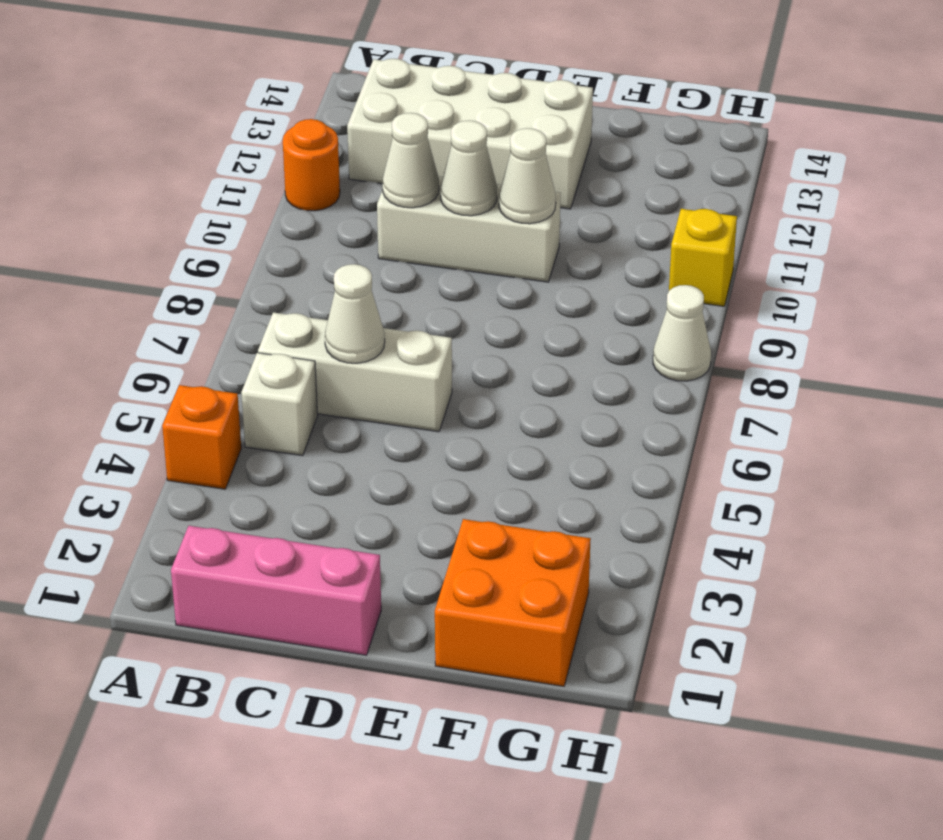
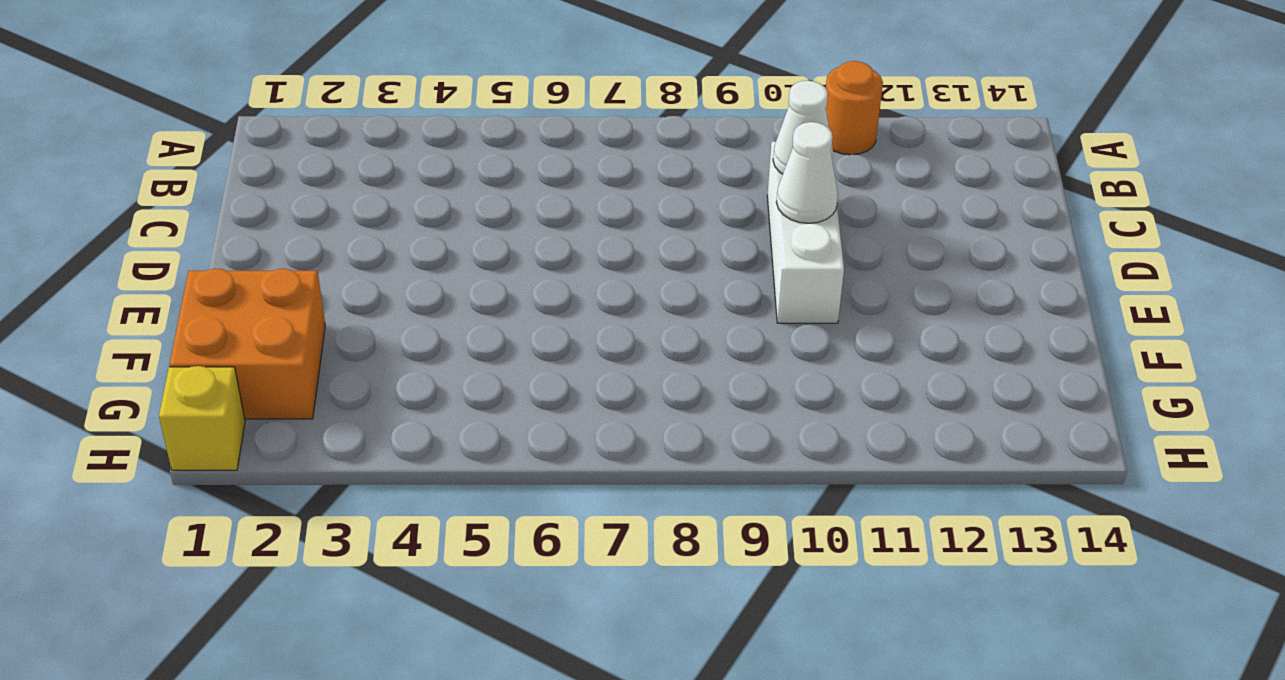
yellow brick H1 level 1 -> yellow brick H10 level 1
none -> orange brick A4 level 1
none -> pink brick B1:D1 level 1
none -> white brick B5 level 1

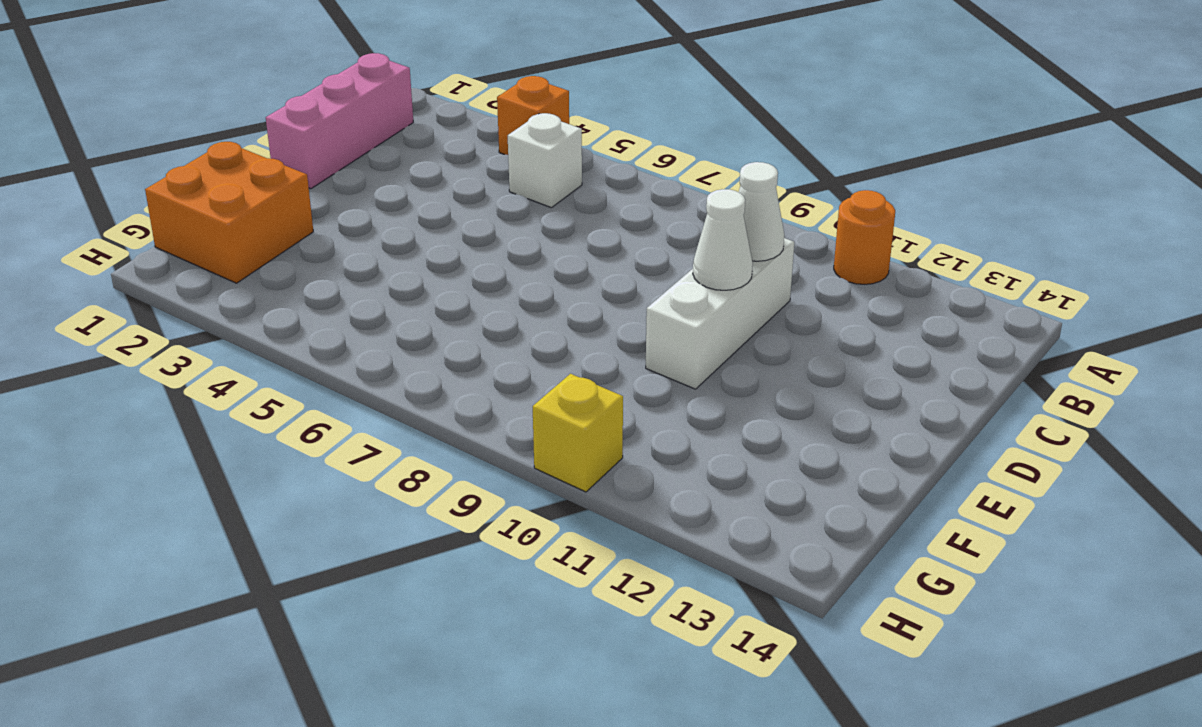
none -> white brick B6:D6 level 1
none -> white brick B12:E13 level 1
none -> white cone H8 level 1

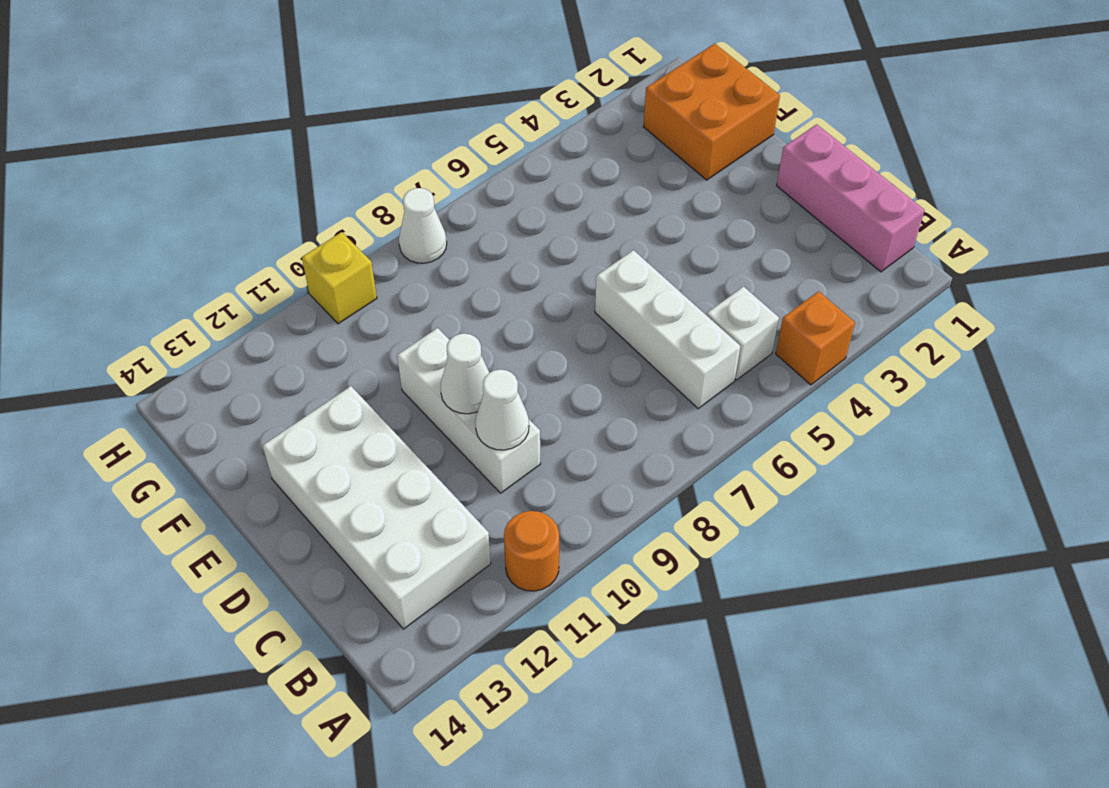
none -> white cone C6 level 2
none -> white cone E10 level 2

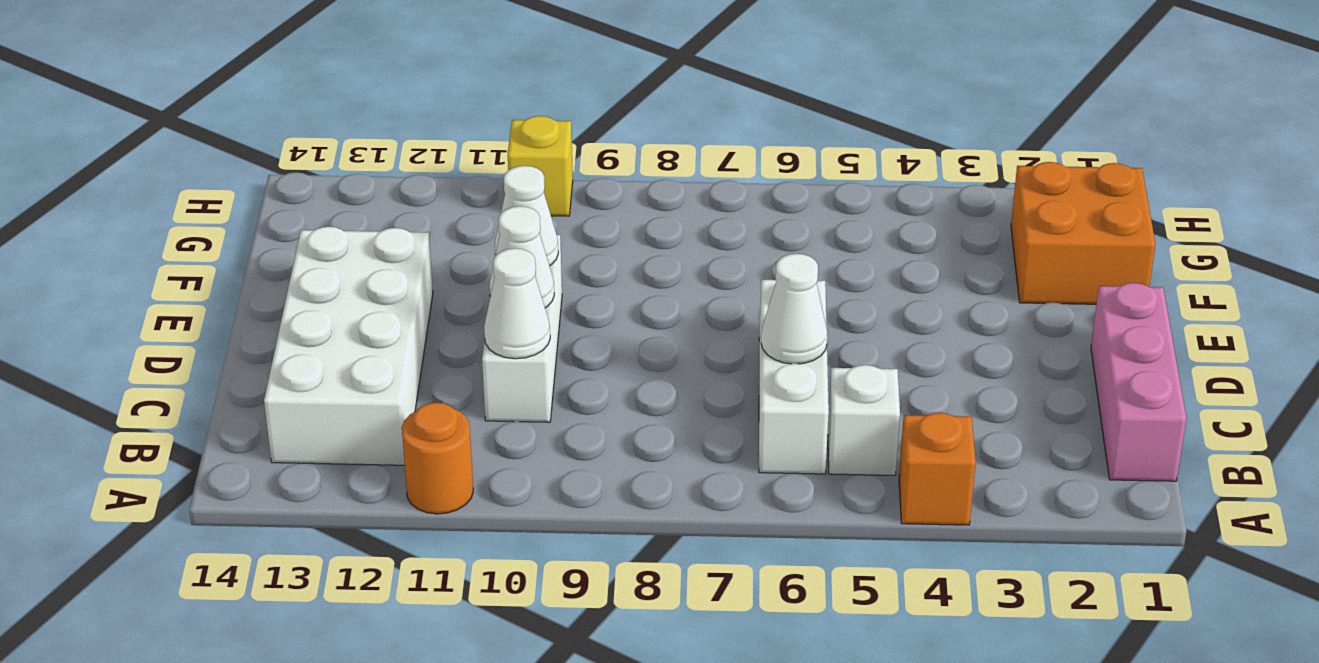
none -> white cone H8 level 1

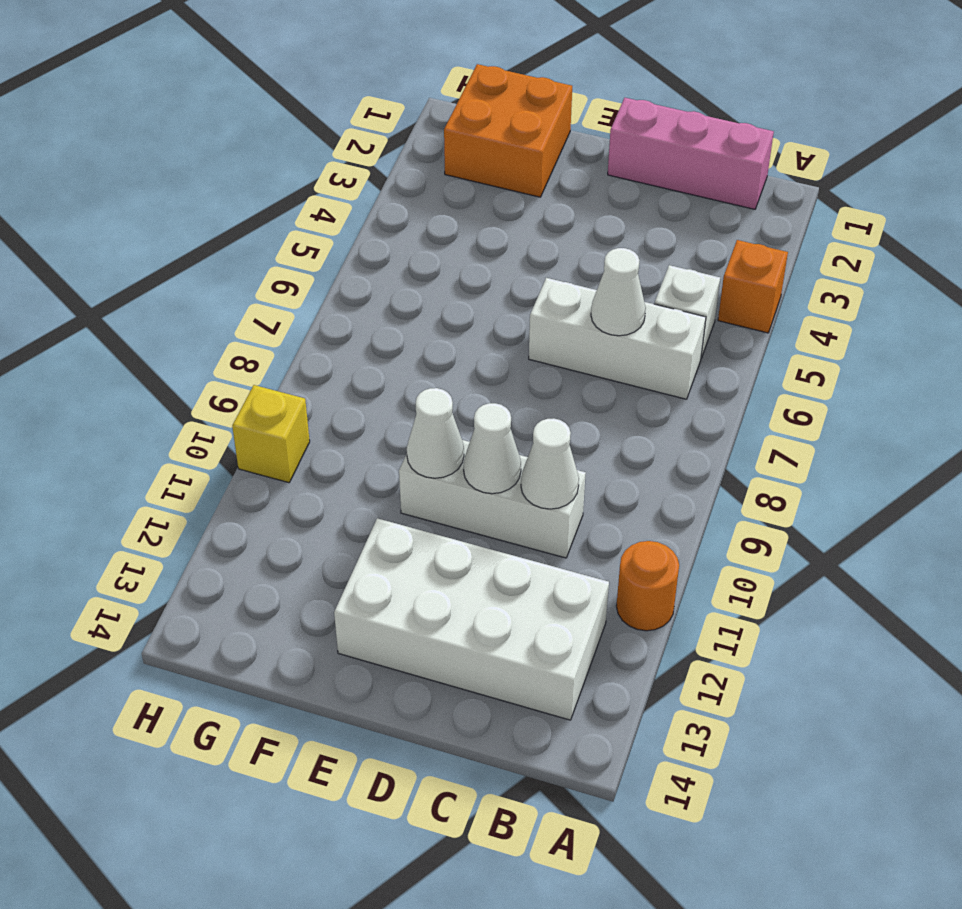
none -> white cone H8 level 1

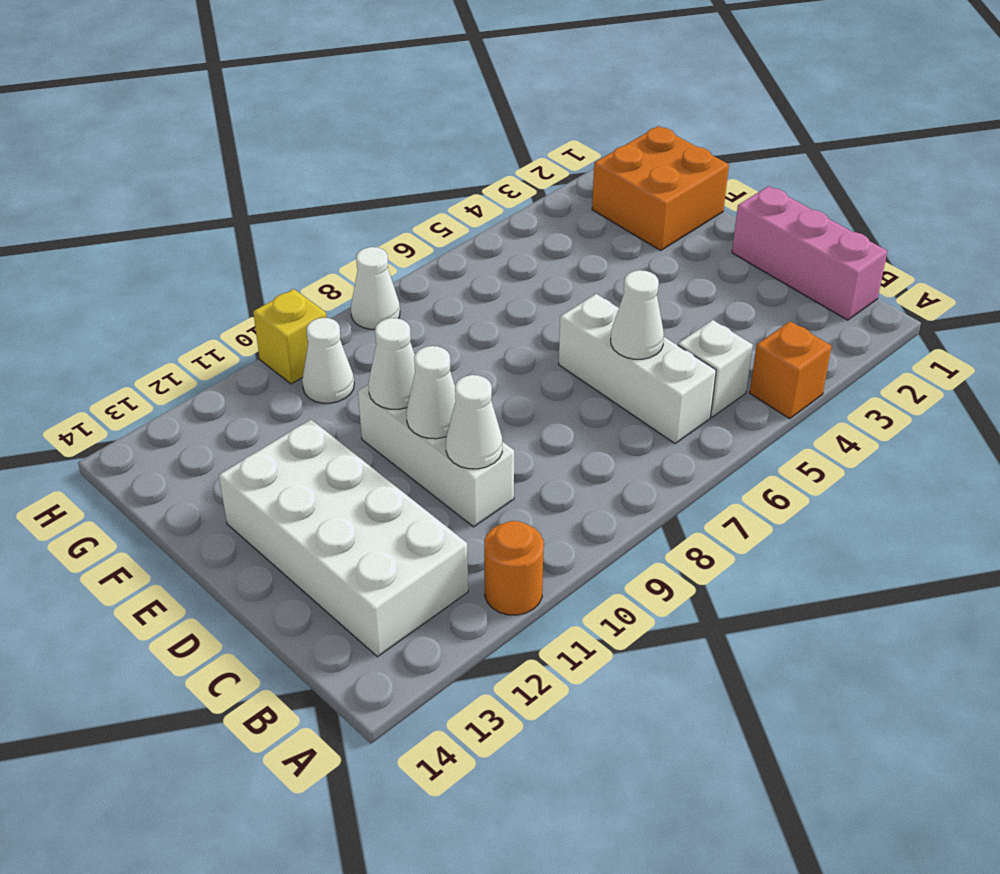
white cone G10 level 1 -> none

